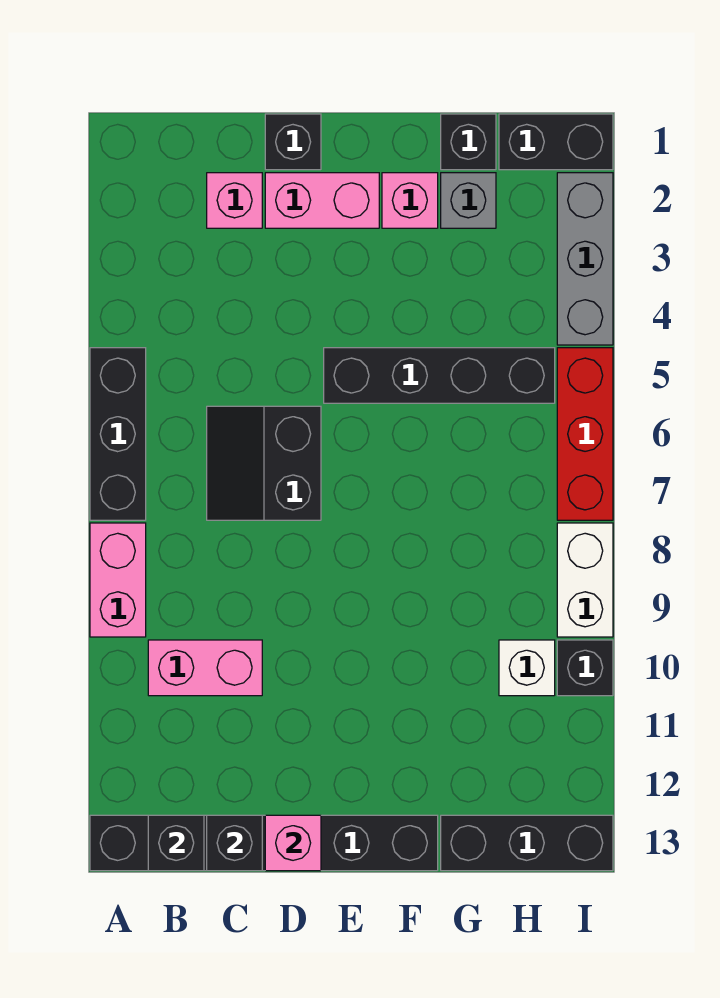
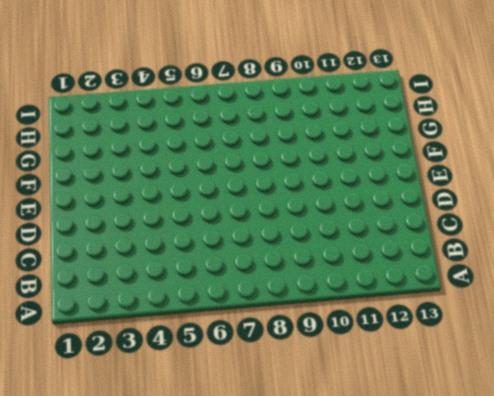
none -> black brick A5:A7 level 1
none -> pink brick A8:A9 level 1
none -> black brick A13:F13 level 1

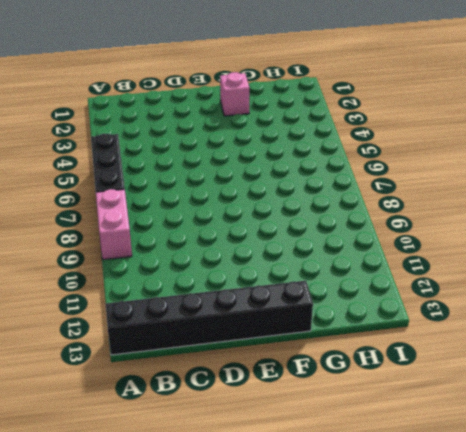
none -> pink brick B10:C10 level 1
none -> pink brick C2 level 1
none -> black slope C6:D7 level 1 top D

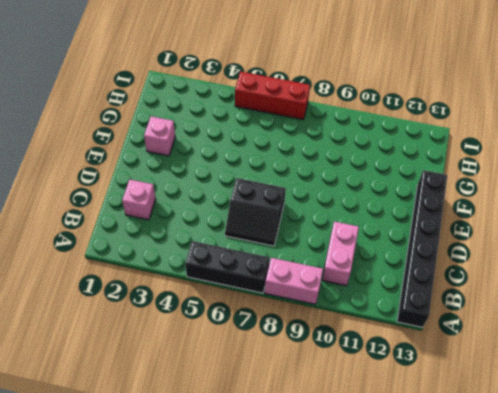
none -> black brick D1 level 1
none -> pink brick D2:E2 level 1
none -> black brick E5:H5 level 1

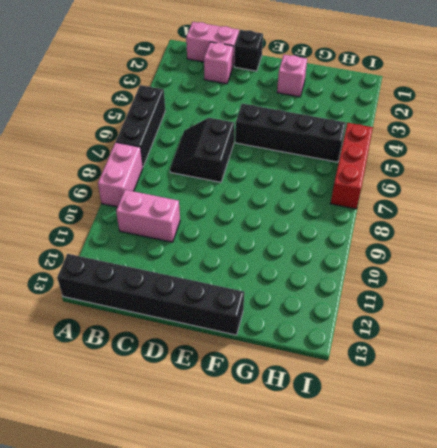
pink brick B1:C1 level 1 -> pink brick D2:E2 level 1
none -> black brick G1 level 1
none -> grey brick G2 level 1
none -> black brick G13:I13 level 1

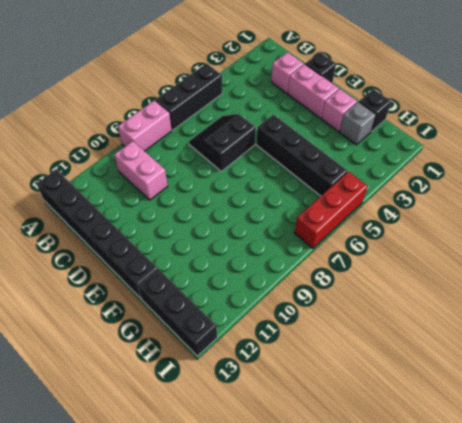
none -> black brick H1:I1 level 1
none -> white brick H10 level 1
none -> grey brick I2:I4 level 1

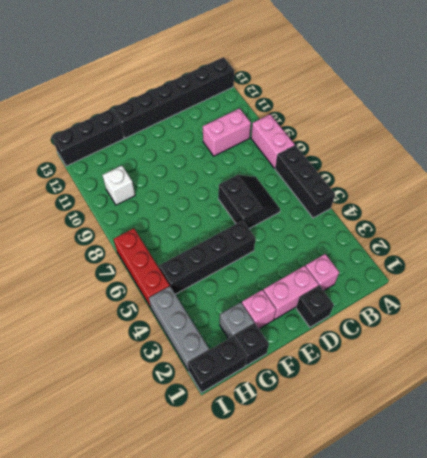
none -> white brick I8:I9 level 1
none -> black brick I10 level 1
none -> black brick B13 level 2

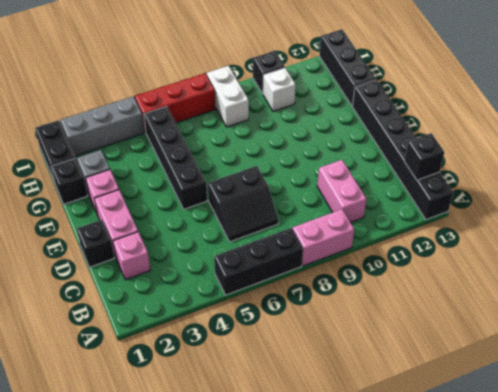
white brick H8:I8 level 1 -> white brick I8:I9 level 1
none -> black brick C13 level 2
none -> pink brick D13 level 2

